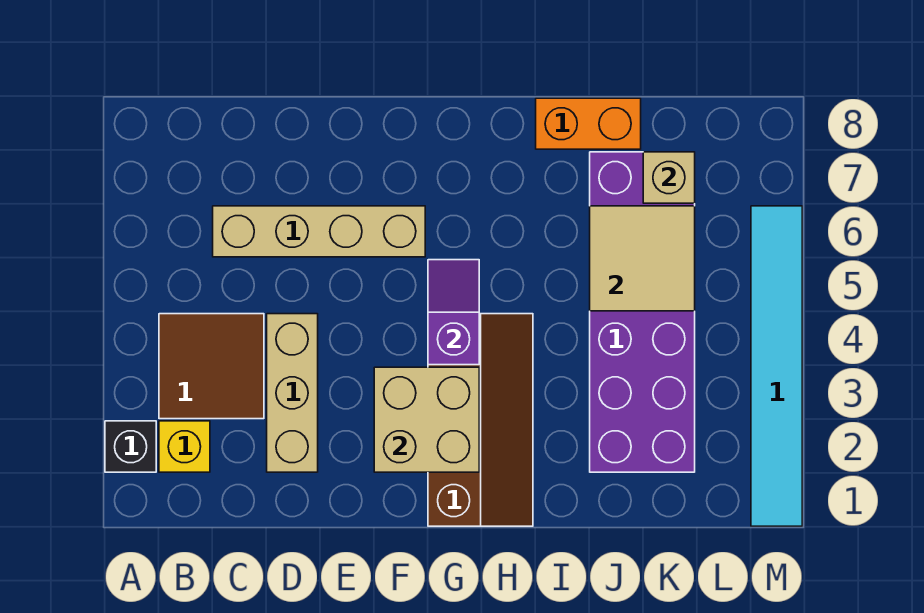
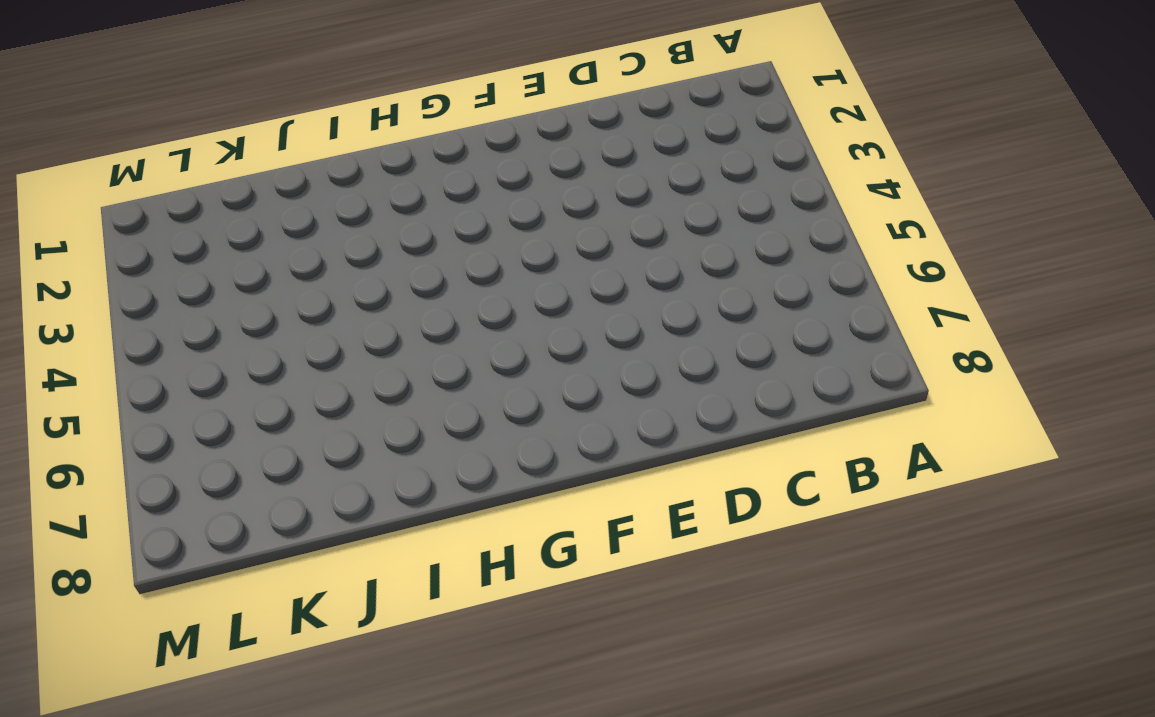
none -> black brick A2 level 1
none -> yellow brick B2 level 1
none -> brown tile B3:C4 level 1

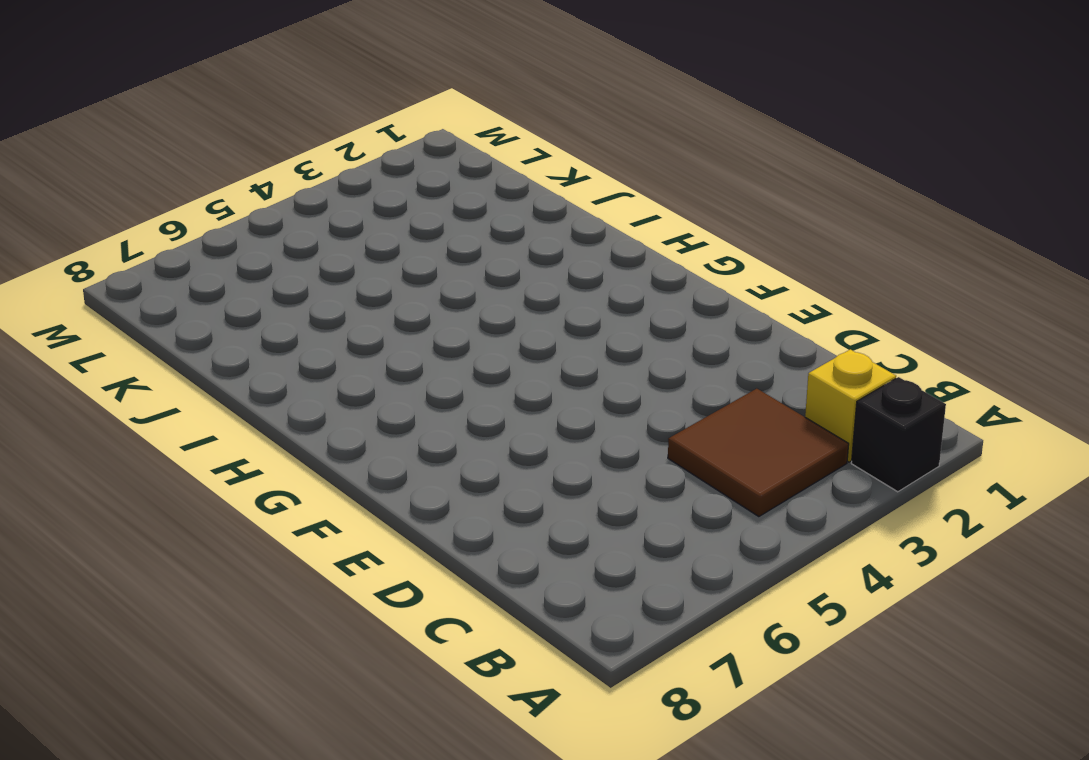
none -> tan brick C6:F6 level 1
none -> tan brick D2:D4 level 1
none -> brown slope G1:H4 level 1 top G

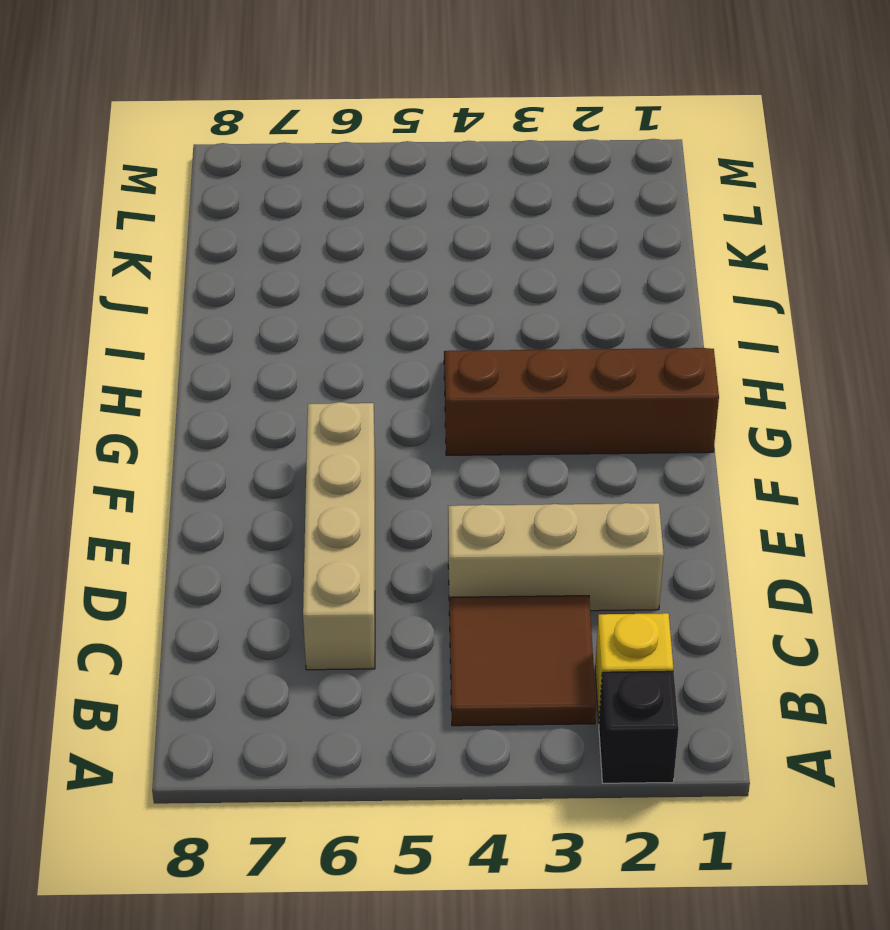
none -> orange brick I8:J8 level 1
none -> purple brick J2:K7 level 1
none -> cyan tile M1:M6 level 1

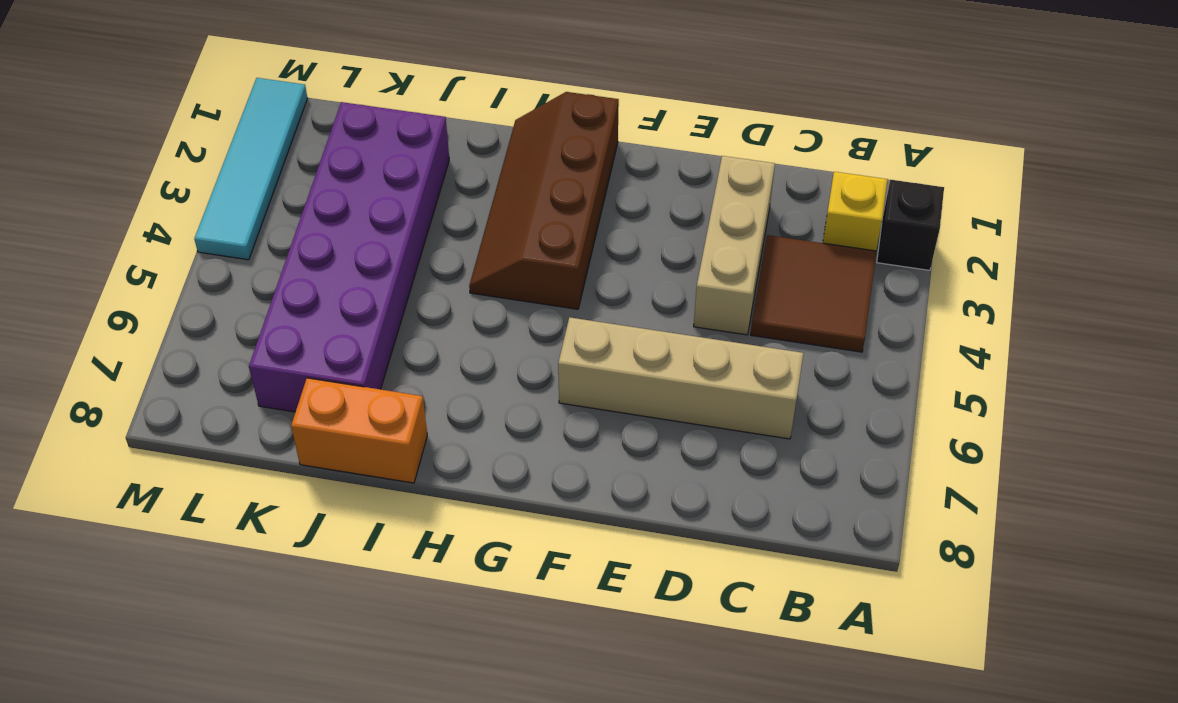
cyan tile M1:M4 level 1 -> cyan tile M1:M6 level 1
none -> tan brick F2:G3 level 2
none -> purple slope G4:G5 level 2 top 4
none -> tan tile J5:K6 level 2

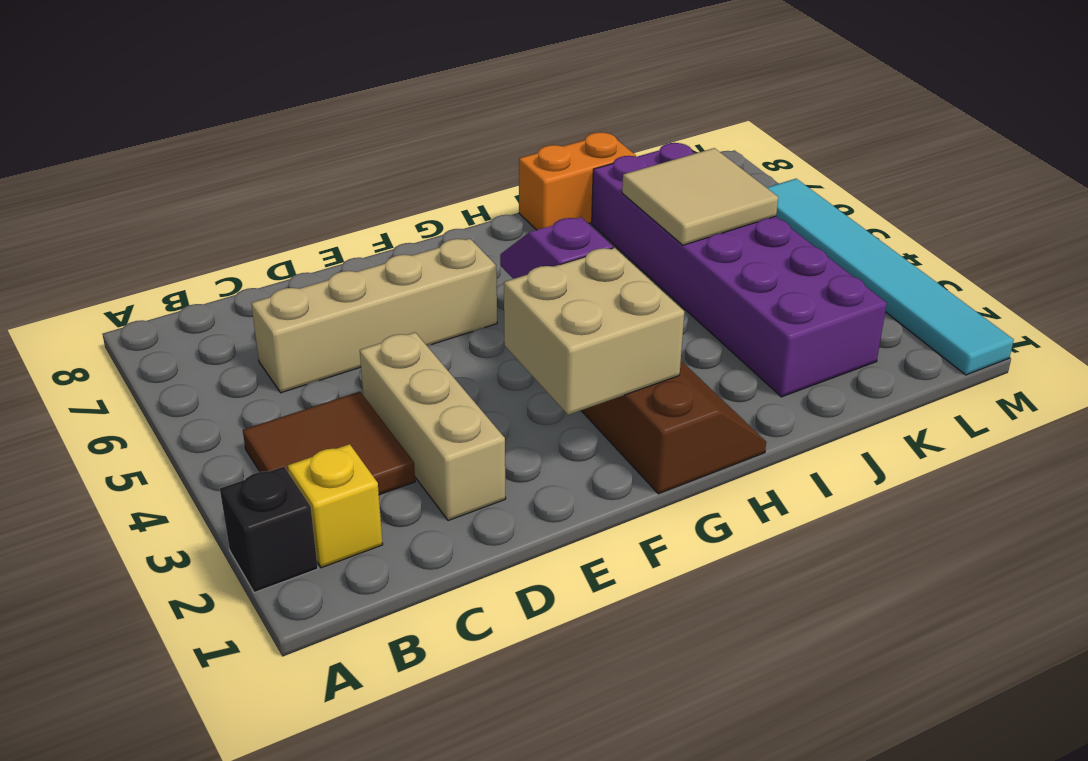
none -> tan brick K7 level 2

